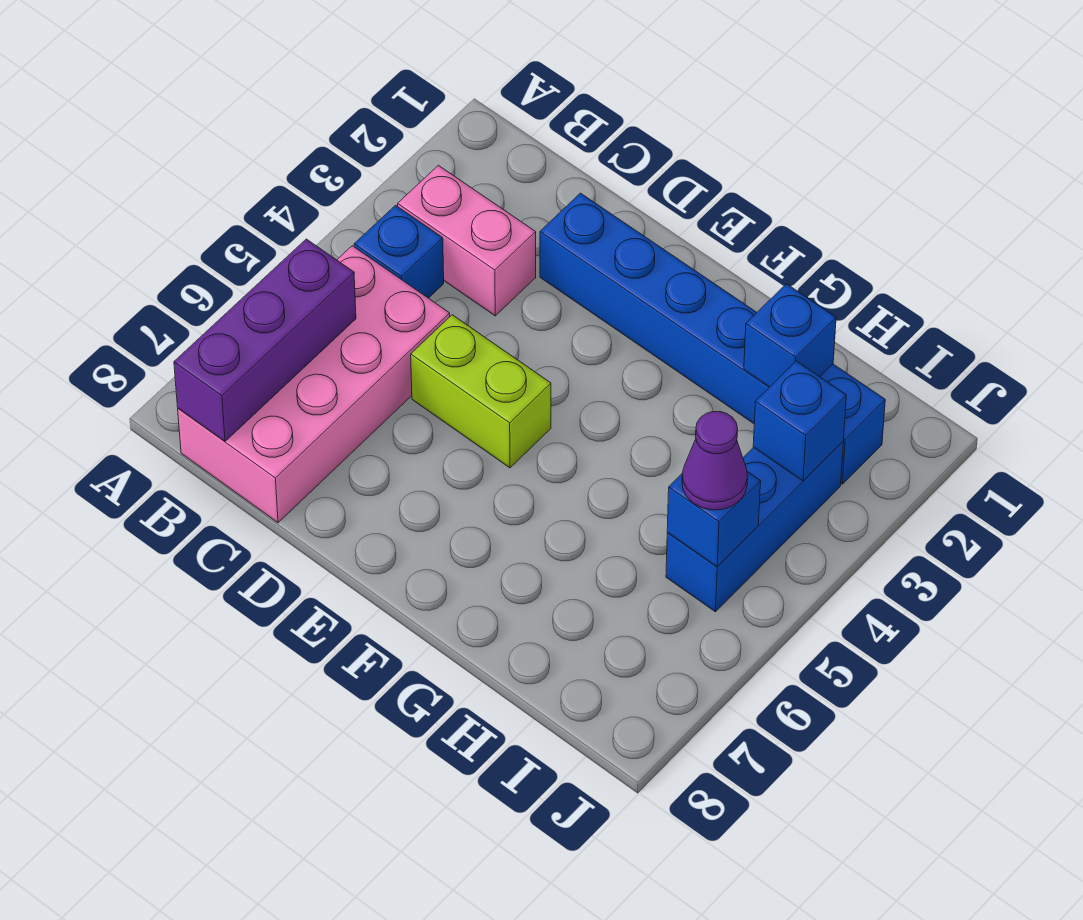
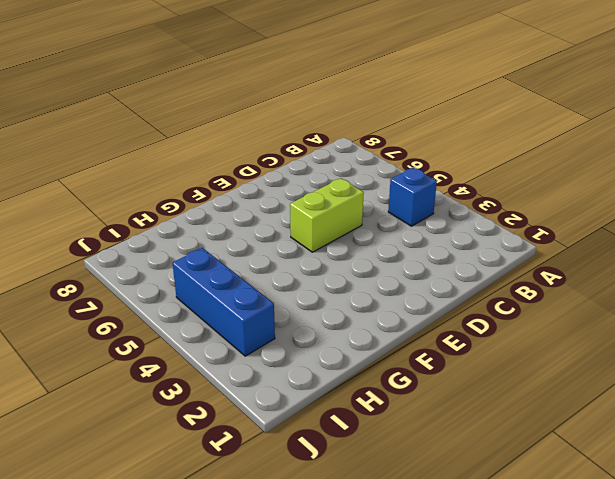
none -> pink brick B3:C3 level 1
none -> pink brick B5:C8 level 1

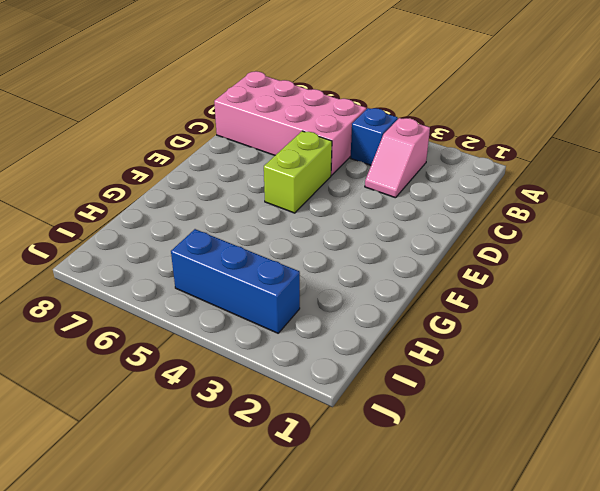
pink slope B3:C3 level 1 top B -> pink brick B3:C3 level 1
none -> blue brick D2:I2 level 1
none -> purple brick B6:B8 level 2

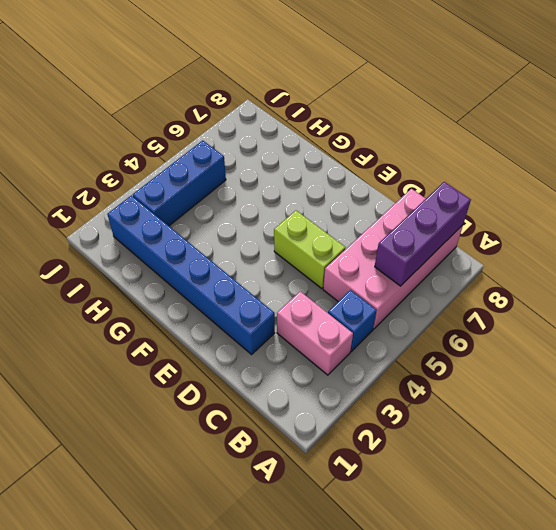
none -> blue brick H2 level 2
none -> blue brick I3 level 2

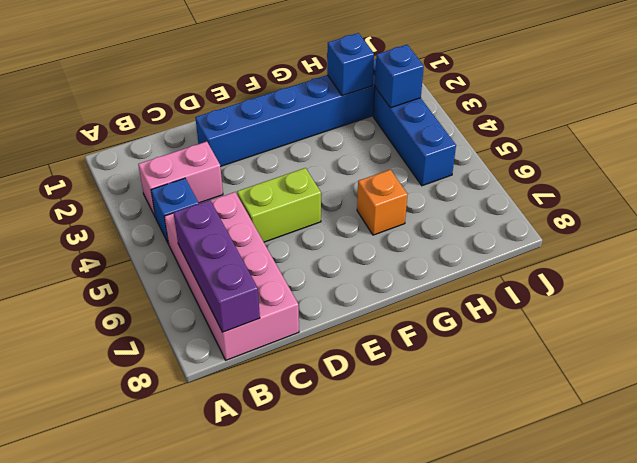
orange brick G6 level 1 -> none
none -> blue brick I5 level 2
none -> purple cone I5 level 3

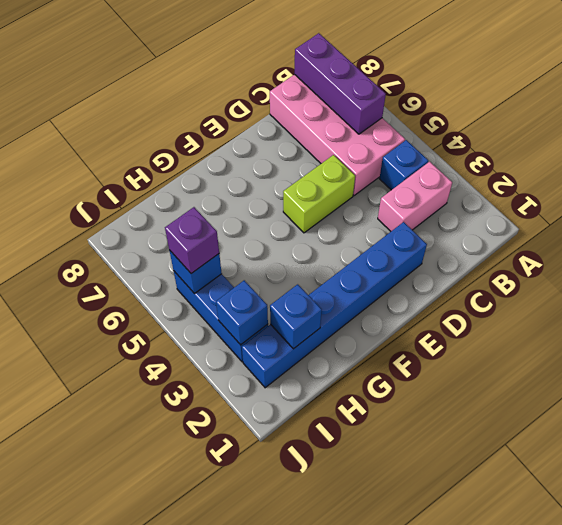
purple brick I5 level 3 -> purple cone I5 level 3

